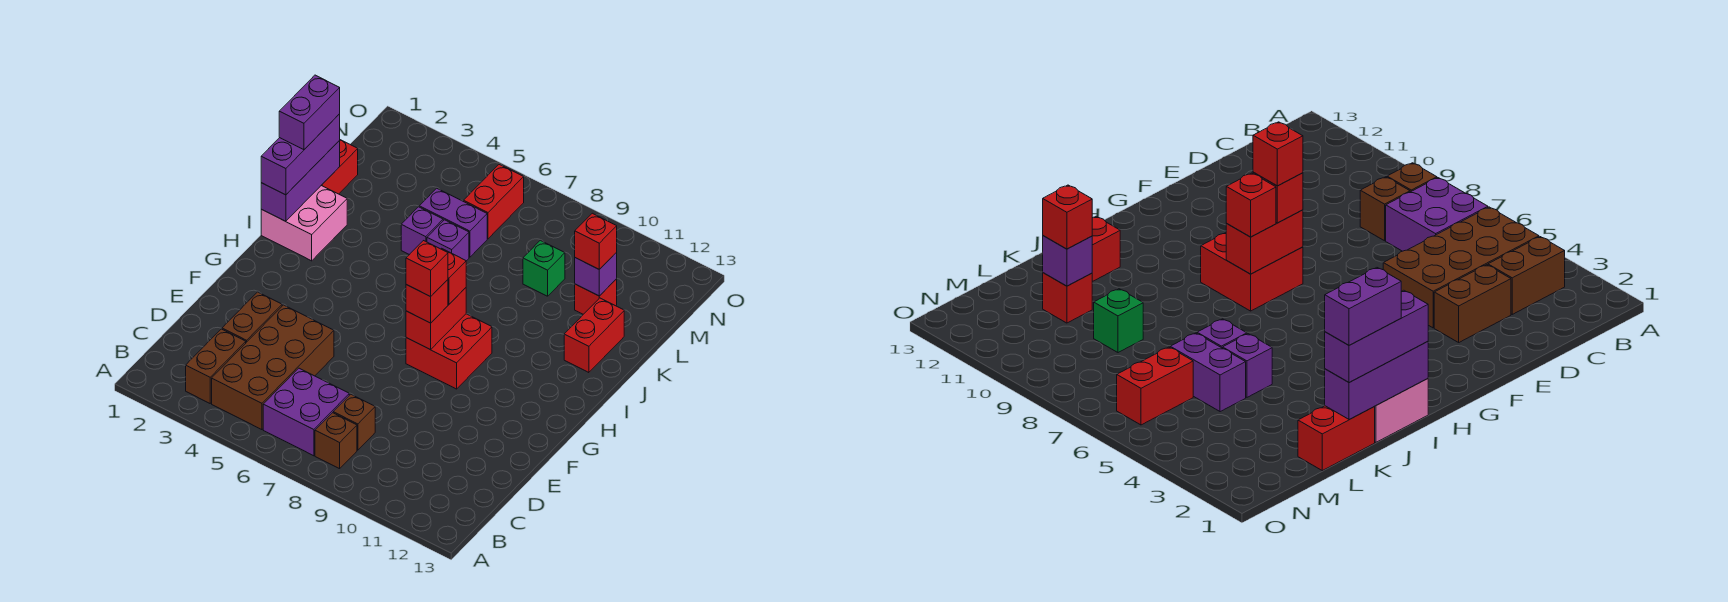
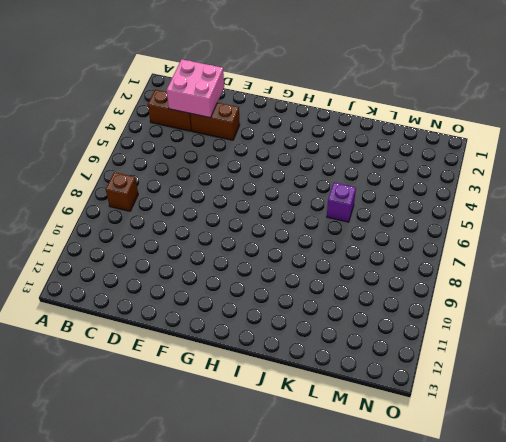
pink brick C2:D3 level 2 -> pink brick I1:J2 level 1
none -> brown brick B4:E5 level 1
none -> purple brick B6:C7 level 1
none -> brown brick C8 level 1

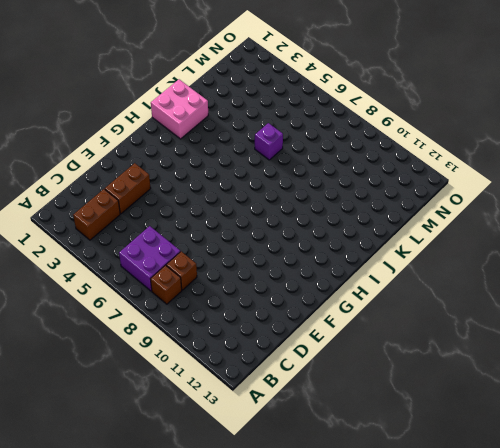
none -> brown brick B4:E5 level 1
none -> red brick G8:H9 level 1
none -> red brick J12:K12 level 1

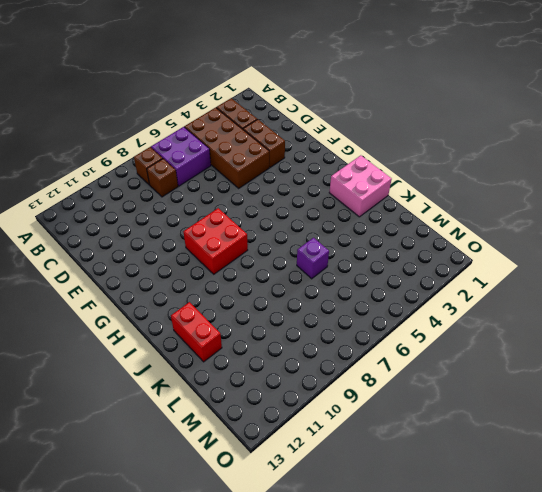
none -> red brick K1:L1 level 1
none -> purple brick K5 level 1
none -> purple brick L5:L6 level 1

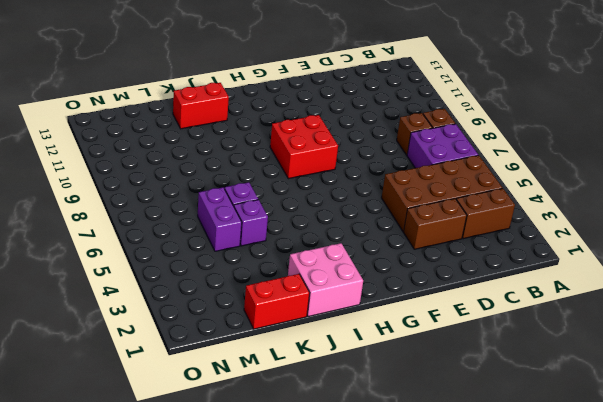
none -> green brick L9 level 1
none -> red brick L11 level 1
none -> red brick M6:N6 level 1

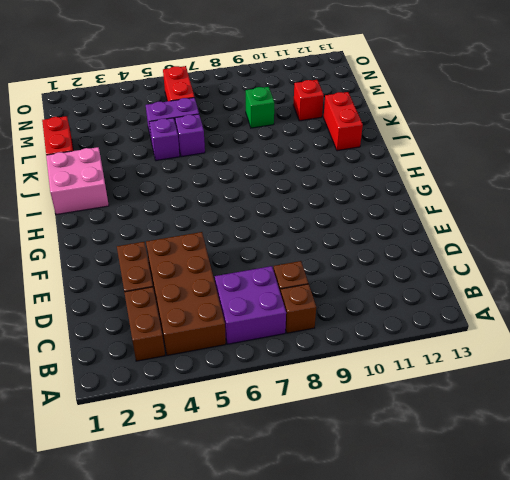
none -> red brick G8:H9 level 1
none -> red brick G8:H8 level 2
none -> purple brick I1:K1 level 2

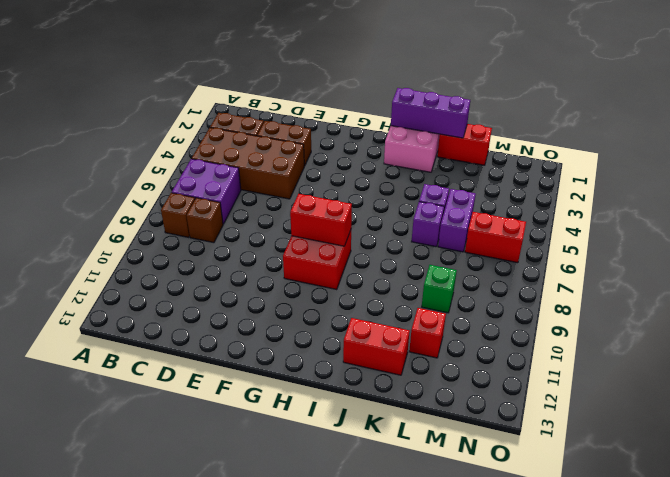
none -> purple brick L11 level 2
none -> red brick G8 level 3
none -> red brick H8 level 3

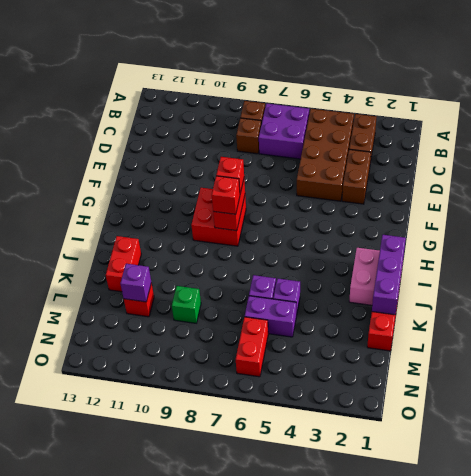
none -> purple brick I1:K1 level 3
none -> red brick L11 level 3
none -> red brick G8 level 4

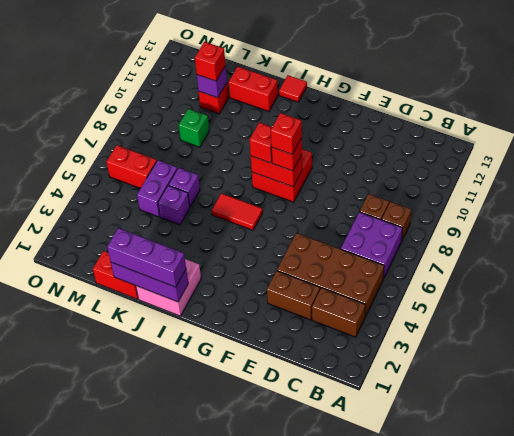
red tile H6:I6 level 1 -> none
red tile I13 level 1 -> none
none -> purple brick J1:K1 level 4

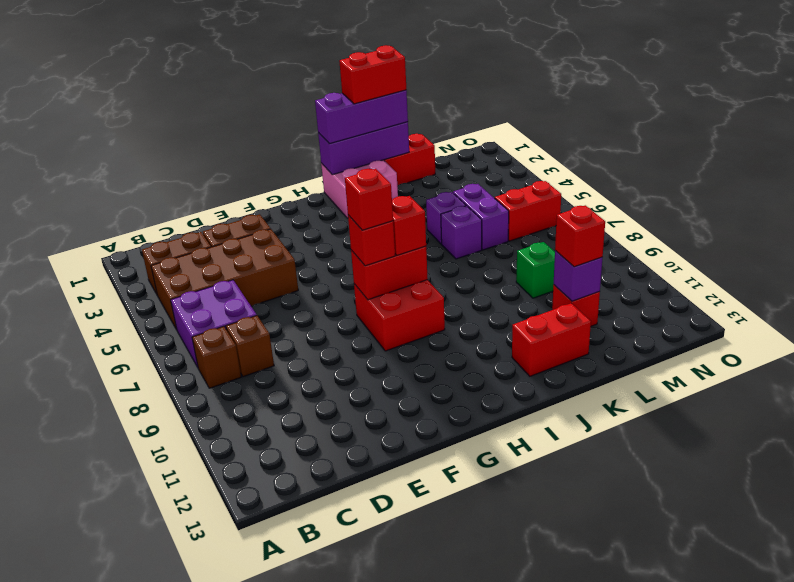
red brick J1:K1 level 4 -> purple brick J1:K1 level 4

